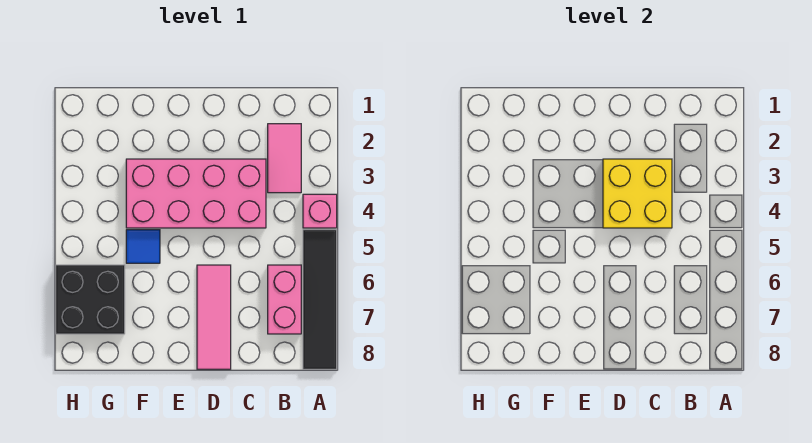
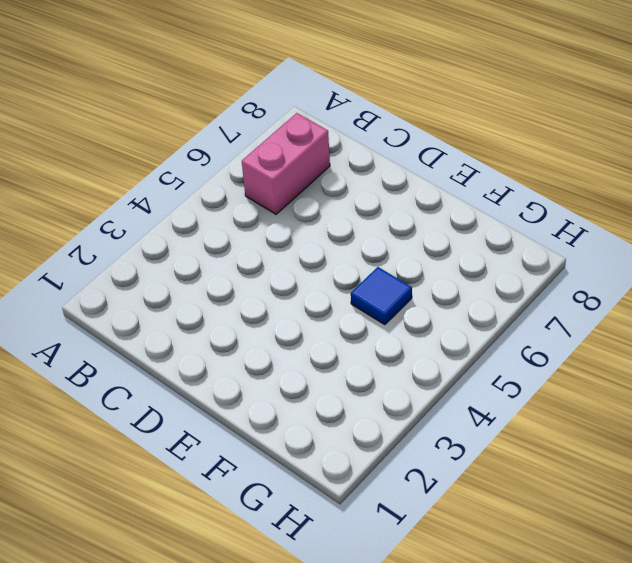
none -> pink brick A4 level 1
none -> black tile A5:A8 level 1

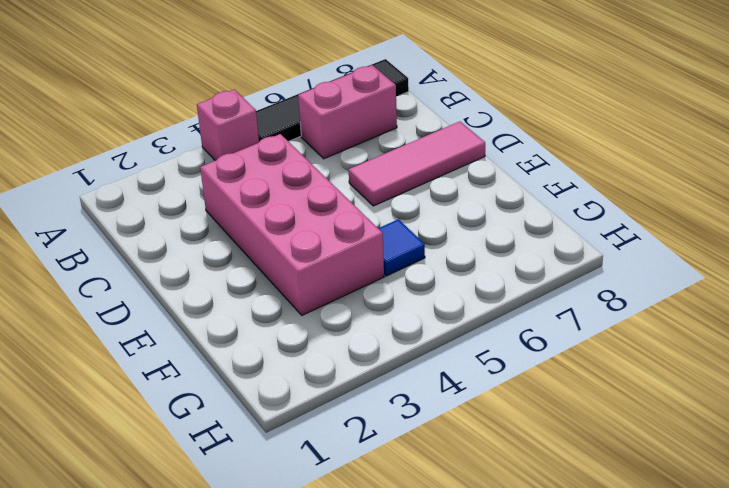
none -> pink tile B2:B3 level 1
none -> black brick G6:H7 level 1

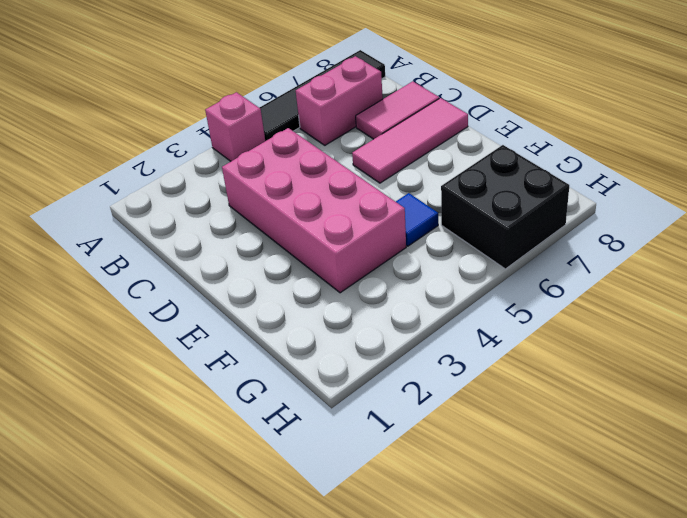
pink tile C7:C8 level 1 -> pink tile B2:B3 level 1
none -> yellow brick C3:D4 level 2

